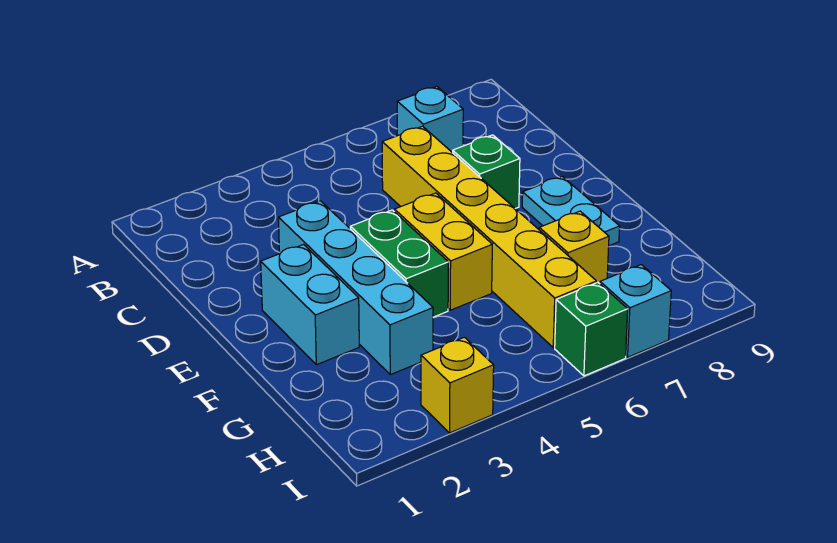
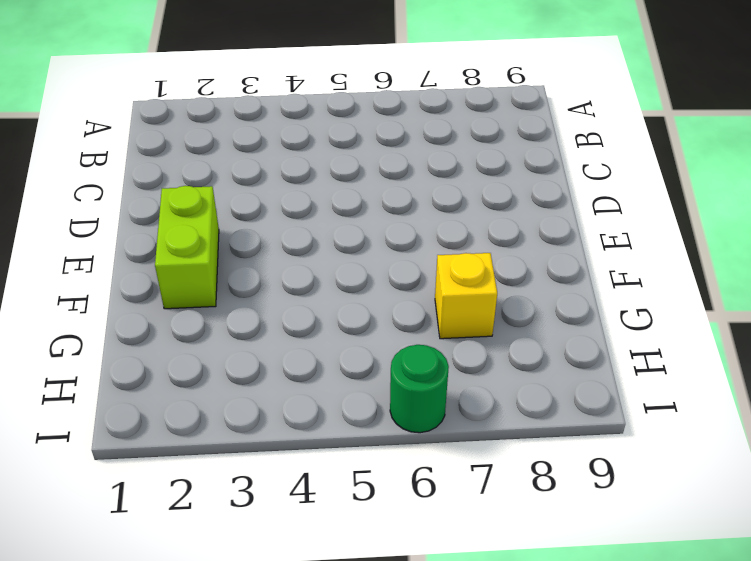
lime brick E2:F2 level 1 -> cyan brick E2:F2 level 1
green round brick I6 level 1 -> green brick I6 level 1
none -> cyan brick B7 level 1
none -> yellow brick C6:H6 level 1
none -> cyan brick D3:G3 level 1

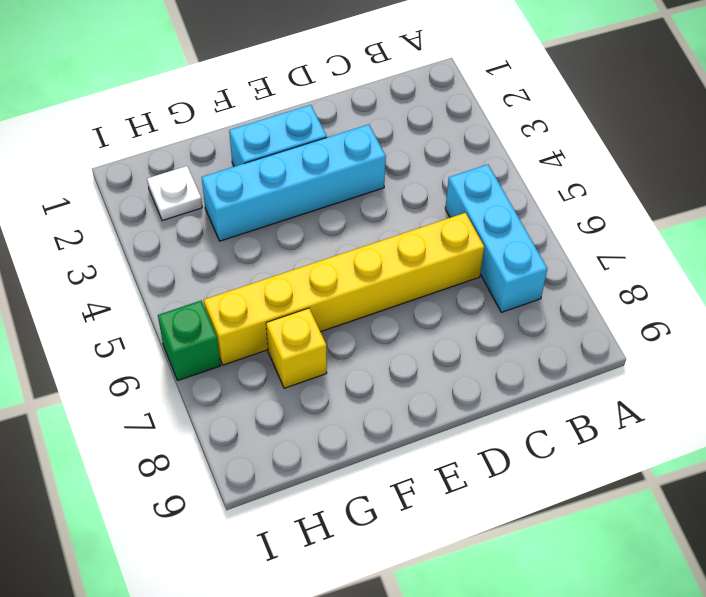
cyan brick B5:B7 level 1 -> cyan brick B7 level 1
white plate H2 level 1 -> none
none -> green brick D7 level 1
none -> green brick E4:F4 level 1
none -> yellow brick E5:F5 level 1

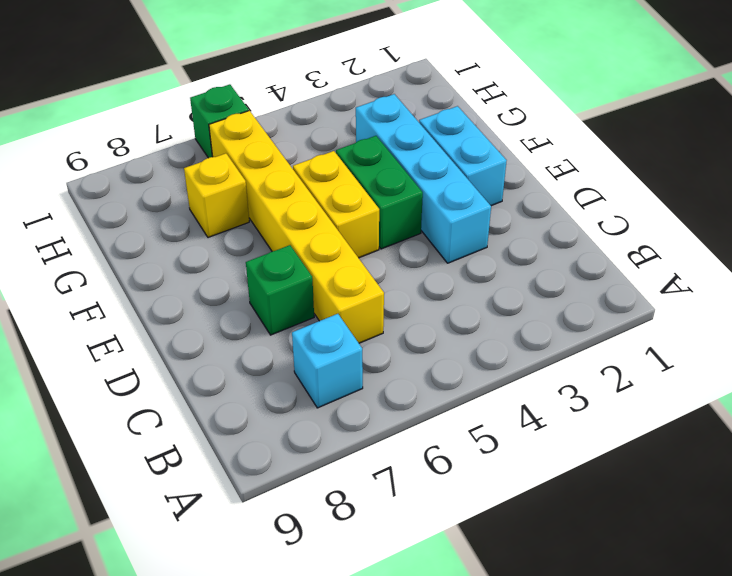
none -> cyan plate E8:F8 level 1
none -> yellow brick I3 level 1
none -> cyan brick I7 level 1

